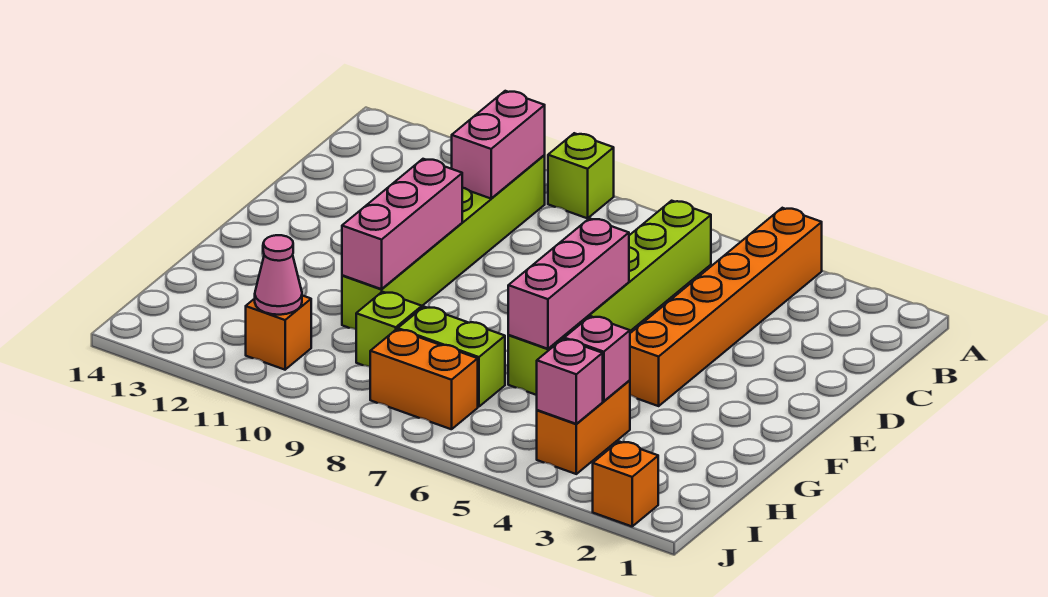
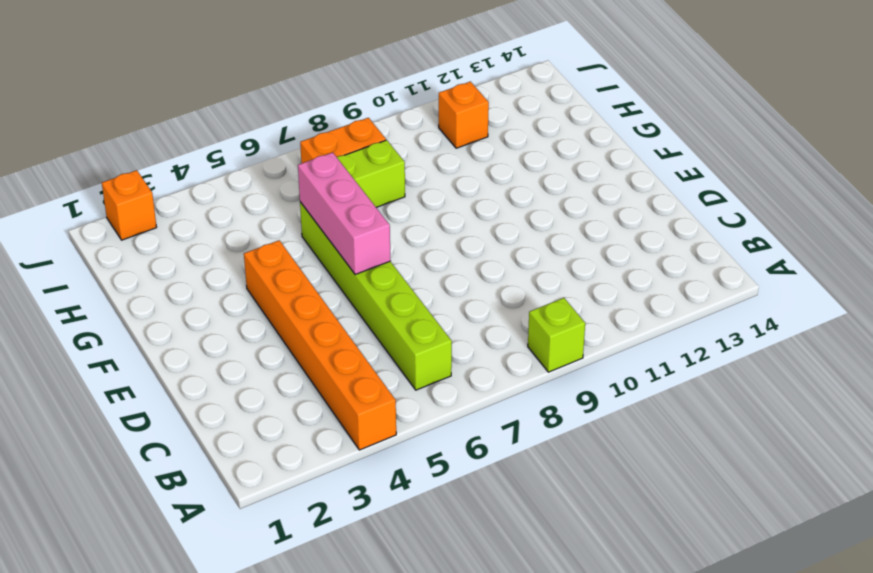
none -> lime brick B10:G10 level 1
none -> orange brick H4:I4 level 1
none -> lime brick H9 level 1

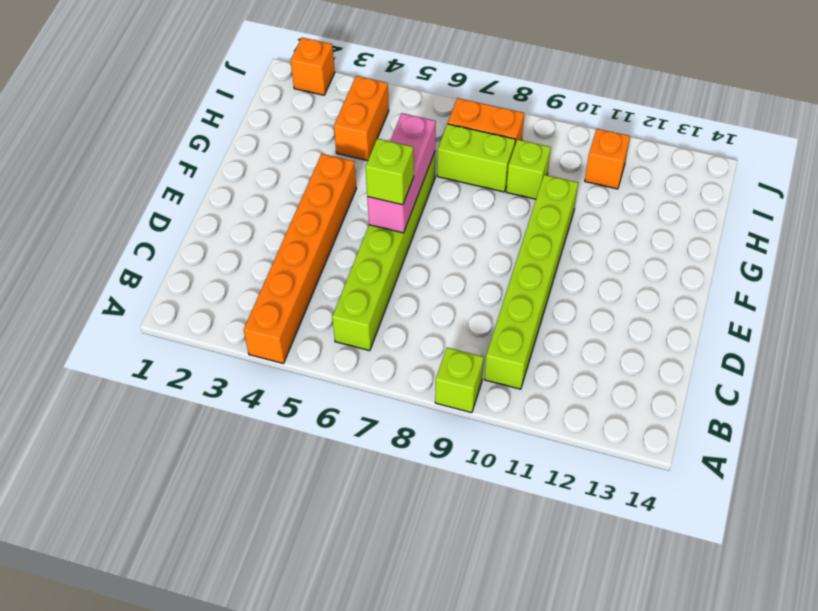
lime brick E6 level 3 -> none
none -> pink brick B10:C10 level 2
none -> pink brick E10:G10 level 2
none -> pink brick H4 level 2

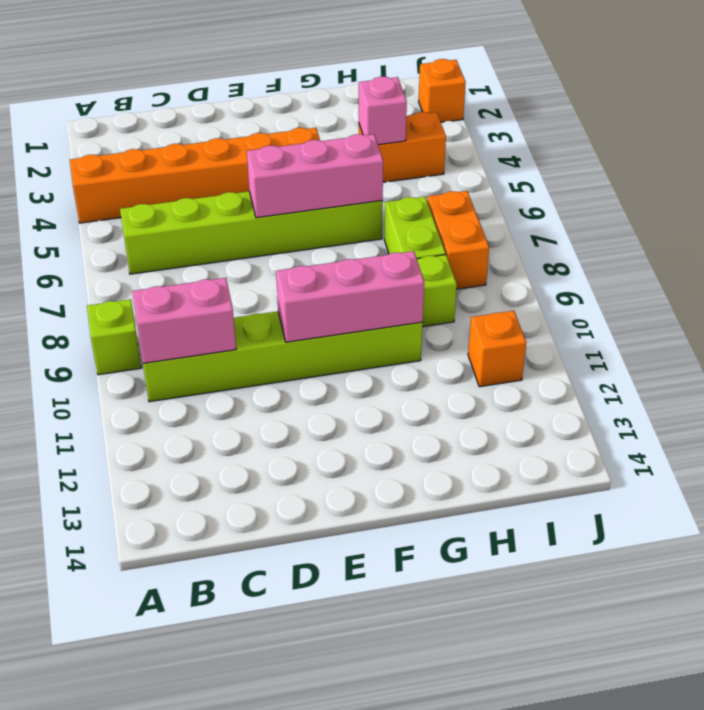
none -> pink brick I4 level 2
none -> pink cone I11 level 2

